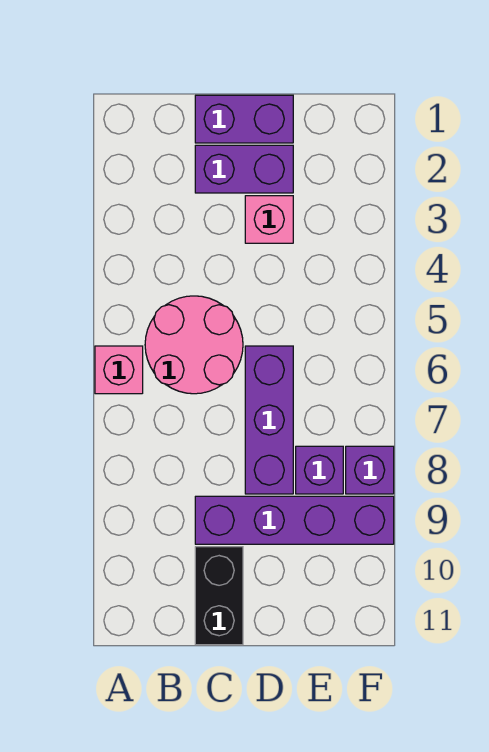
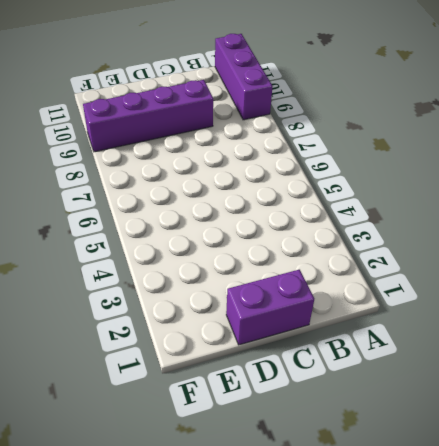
purple brick A9:A11 level 1 -> purple brick D6:D8 level 1
none -> pink brick A6 level 1
none -> pink round brick B5:C6 level 1

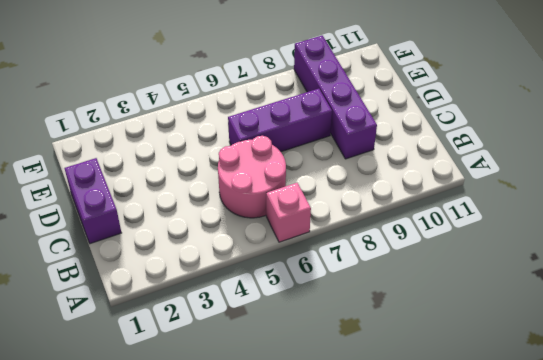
none -> purple brick C2:D2 level 1
none -> black brick C10:C11 level 1

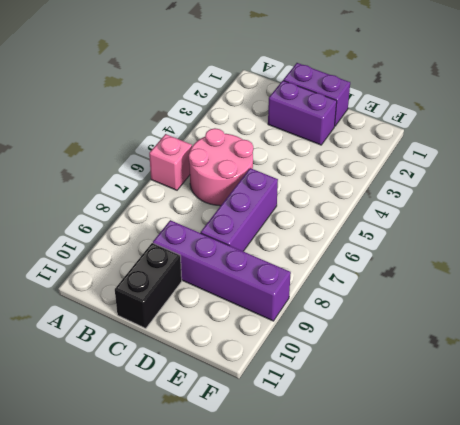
none -> pink brick D3 level 1
none -> purple brick E8 level 1

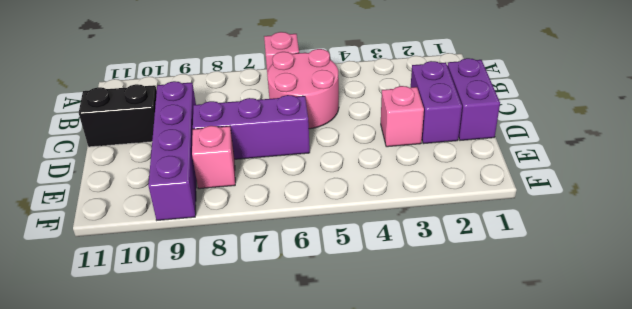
pink brick E8 level 1 -> purple brick E8 level 1
none -> purple brick F8 level 1

